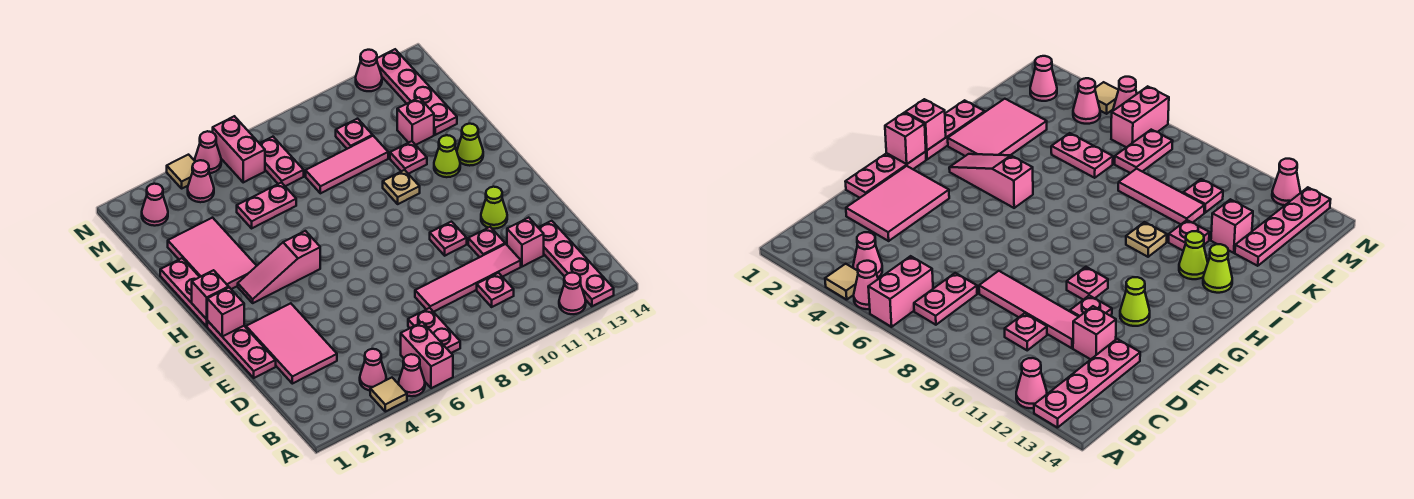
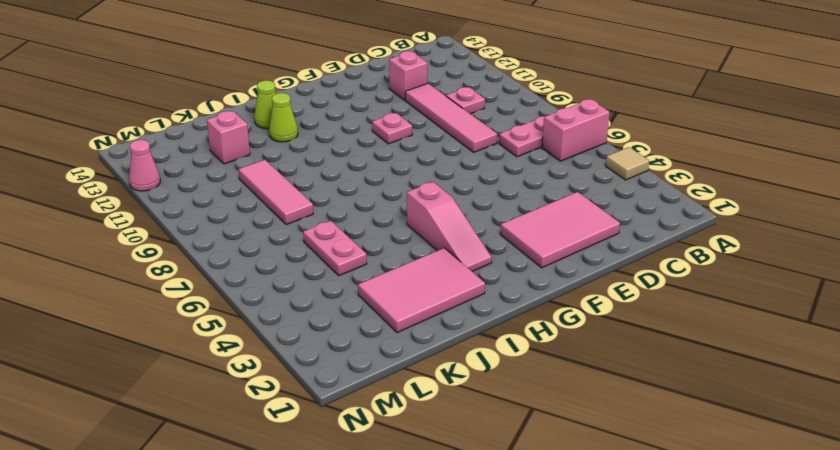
none -> pink cone A5 level 1
none -> pink cone A12 level 1
none -> pink plate A13:D13 level 1
none -> pink cone B4 level 1

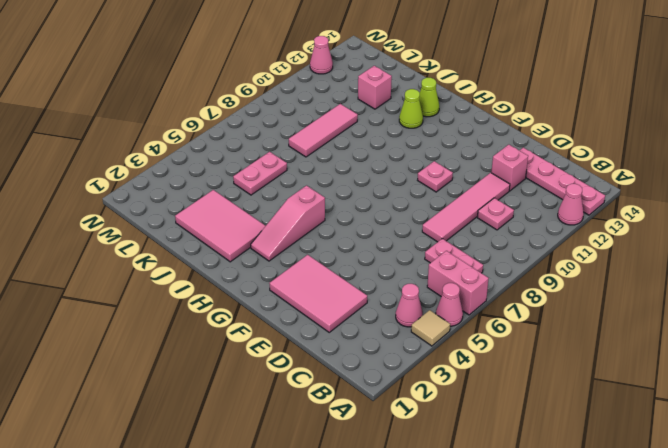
none -> pink plate E1:G1 level 1
none -> pink plate E11 level 1
none -> lime cone F12 level 1
none -> pink plate H1:J1 level 1

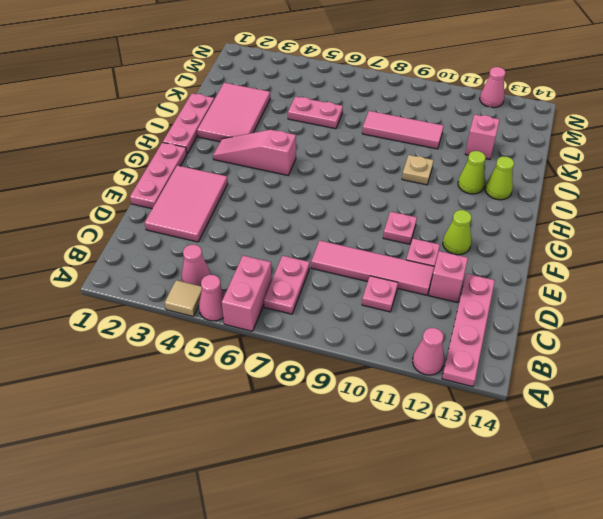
none -> pink plate J11 level 1
none -> pink plate K13:N13 level 1
none -> pink plate L7:M7 level 1
none -> pink plate L10 level 1

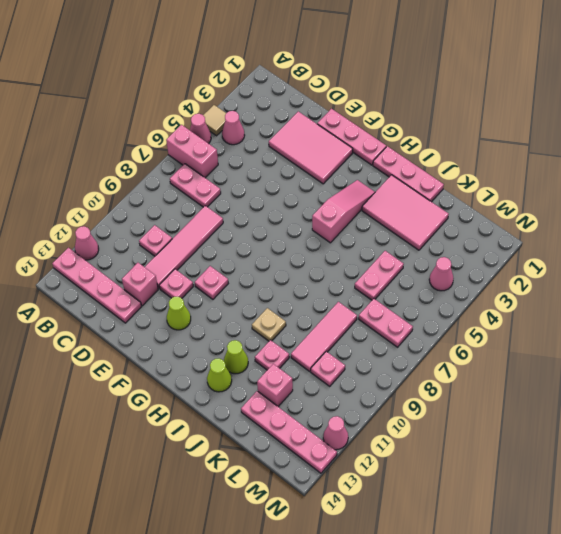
none -> pink cone M2 level 1
none -> pink brick M6:N6 level 1
none -> tan tile N4 level 1
none -> pink cone N5 level 1

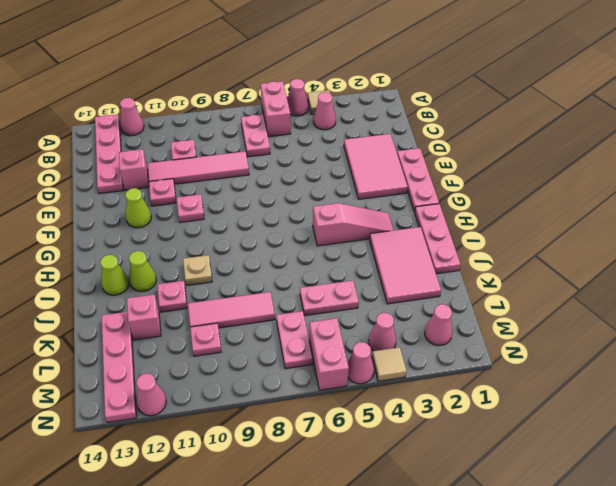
none -> pink brick G1 level 2
none -> pink brick H1 level 2

